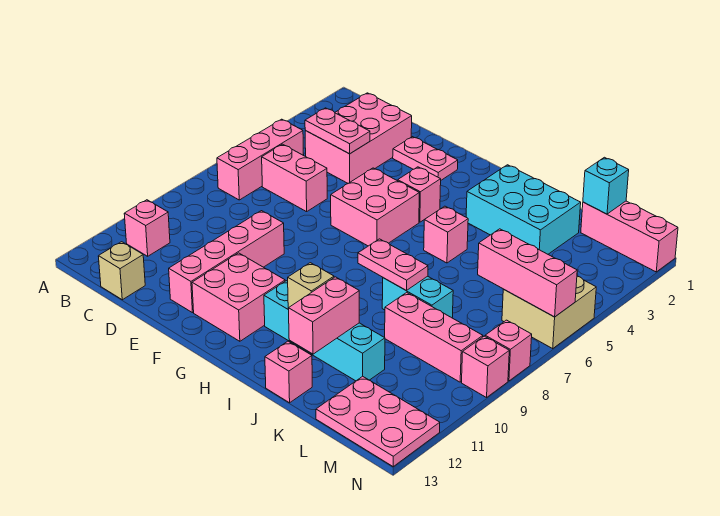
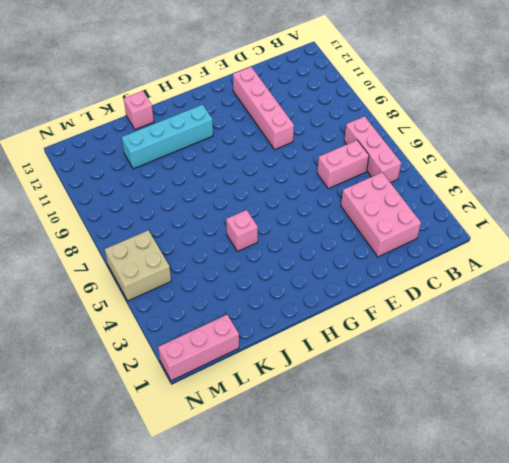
none -> pink brick B11 level 1
none -> tan brick C13 level 1
none -> pink plate E2:F2 level 1

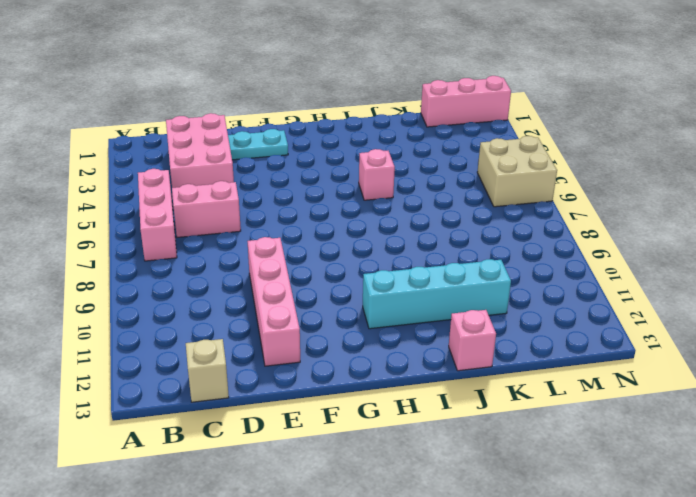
cyan plate E2:F2 level 1 -> pink plate E2:F2 level 1
none -> pink brick B11 level 1
none -> pink brick F5:G6 level 1
none -> pink brick F11:G12 level 1

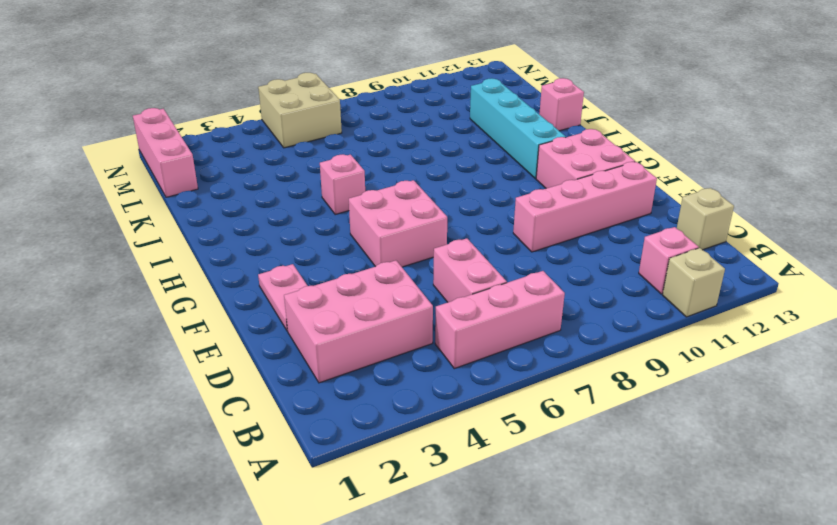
tan brick A11 level 1 -> tan brick I11 level 2
none -> pink brick G4 level 1
none -> cyan brick I2:K3 level 1
none -> cyan brick J8:K8 level 1

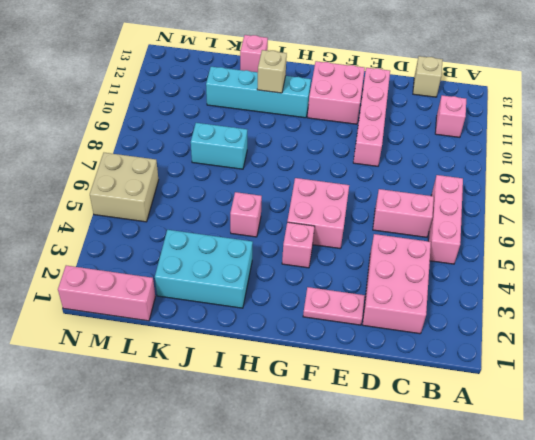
none -> pink brick K9:M9 level 1
none -> pink plate L12:N13 level 1
none -> pink brick N8 level 1

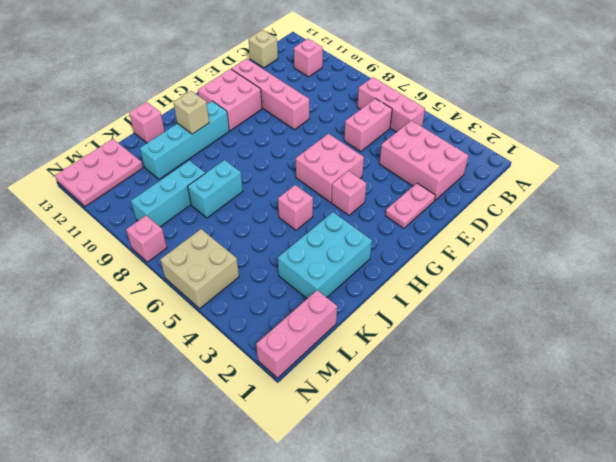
cyan brick K9:M9 level 1 -> pink brick K9:M9 level 1
none -> pink brick N9 level 1
none -> pink plate C4:D4 level 2
none -> pink plate I8:J8 level 2

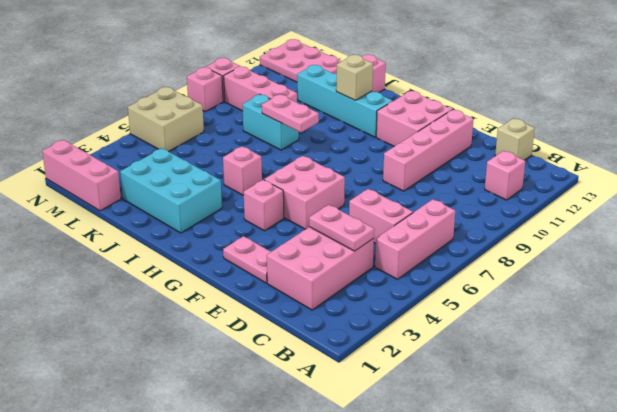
none -> pink brick J11:J12 level 2
none -> cyan brick L1 level 2
none -> pink brick L6:N6 level 2

